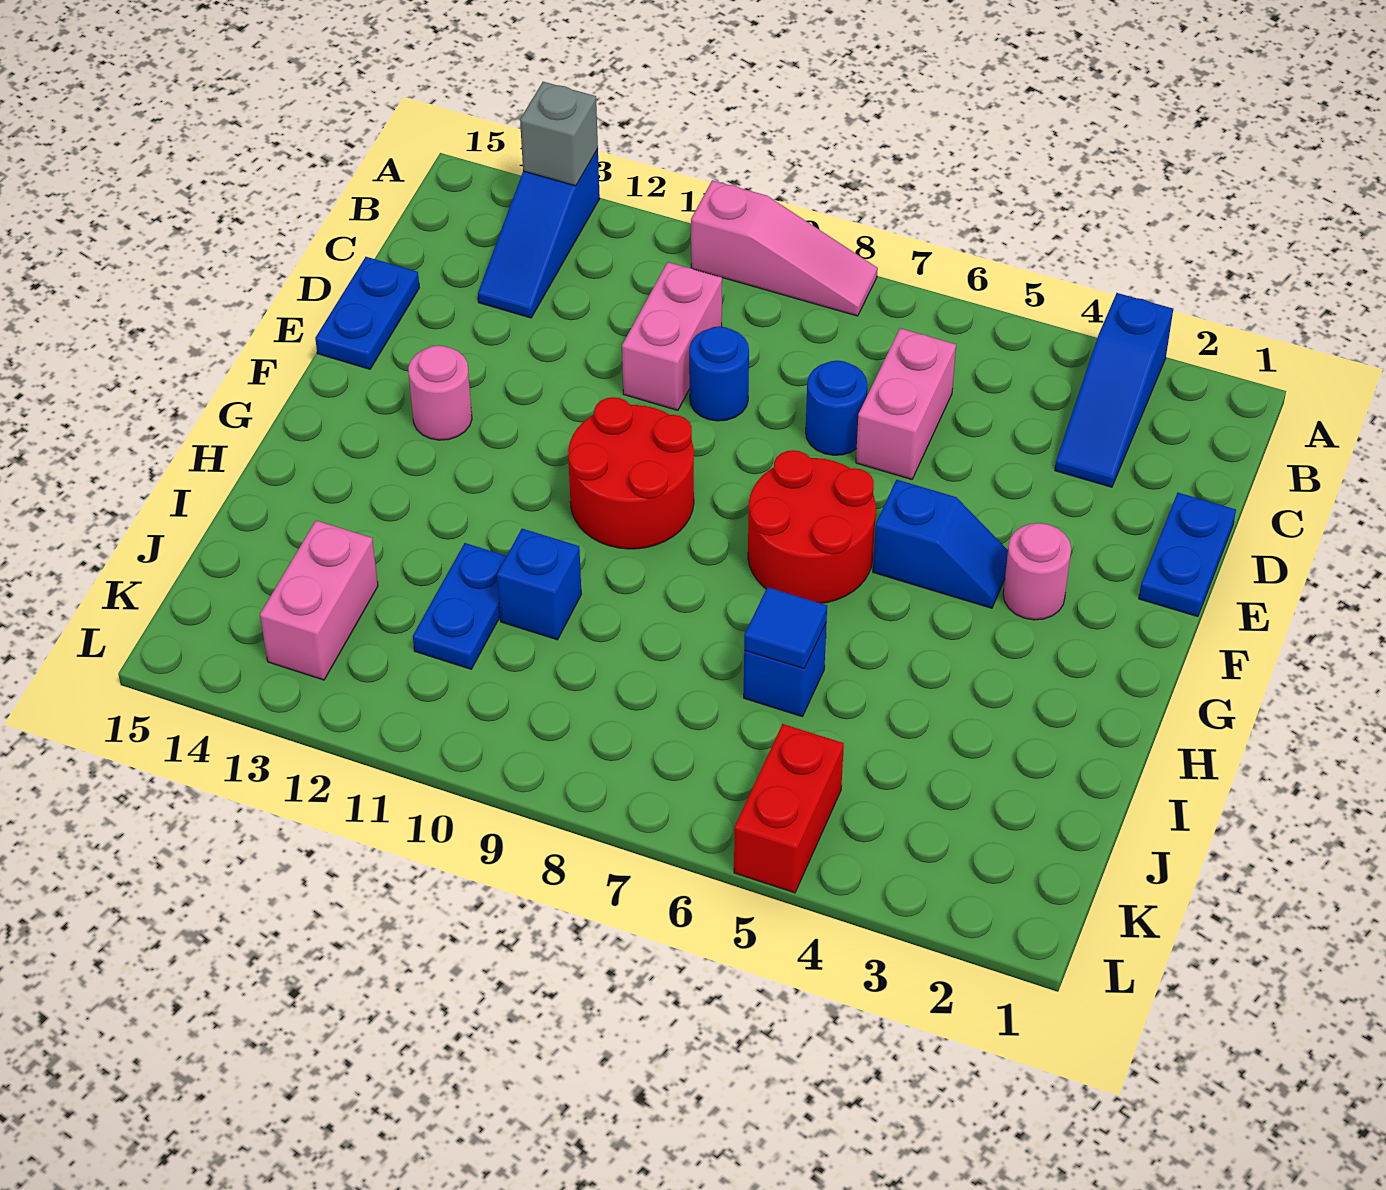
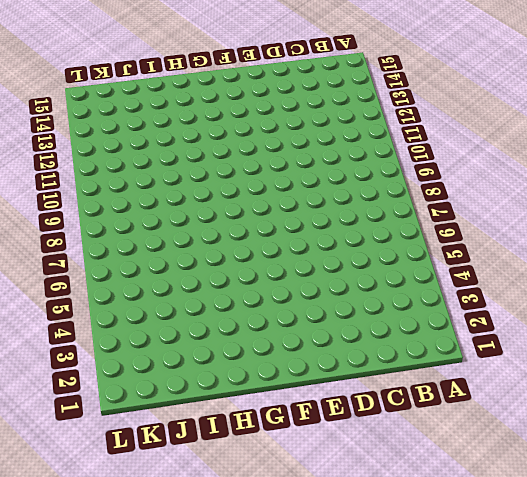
none -> blue slope A3:C3 level 1 top A
none -> pink slope A8:A10 level 1 top 10
none -> blue slope A13:C13 level 1 top A

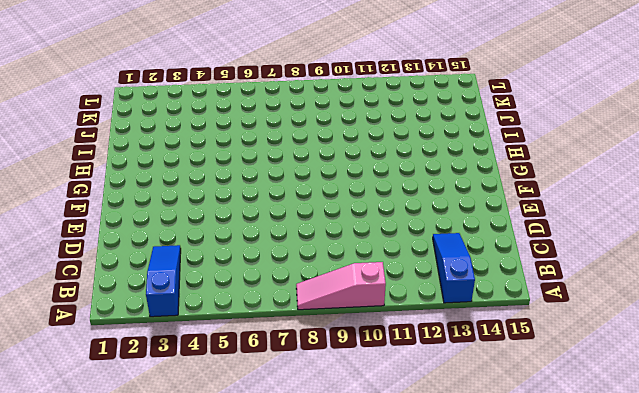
none -> pink brick C6:D6 level 1
none -> pink brick C10:D10 level 1
none -> blue plate D1:E1 level 1

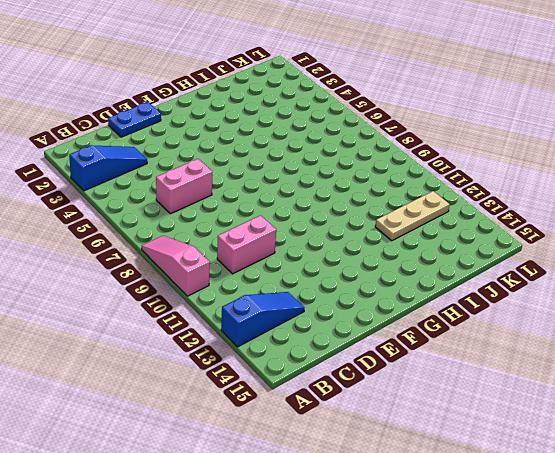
tan plate I12:K12 level 1 -> none
none -> blue round brick D7 level 1
none -> blue round brick D9 level 1
none -> blue plate D15:E15 level 1

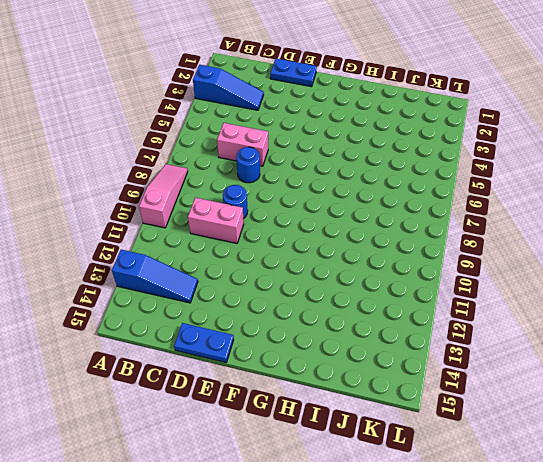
none -> pink round brick F3 level 1
none -> blue slope F4:F5 level 1 top 5
none -> red round brick F6:G7 level 1

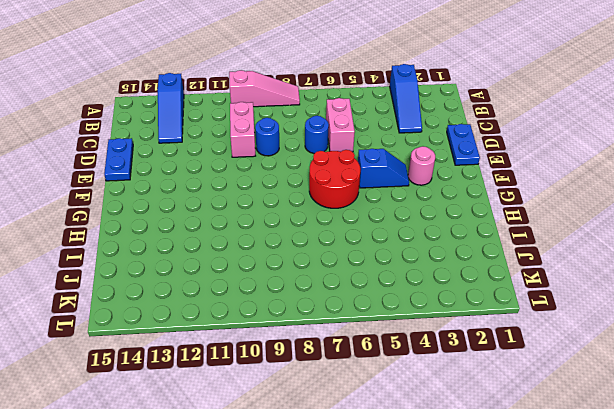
none -> red round brick F9:G10 level 1
none -> pink round brick F13 level 1
none -> blue brick I6 level 1

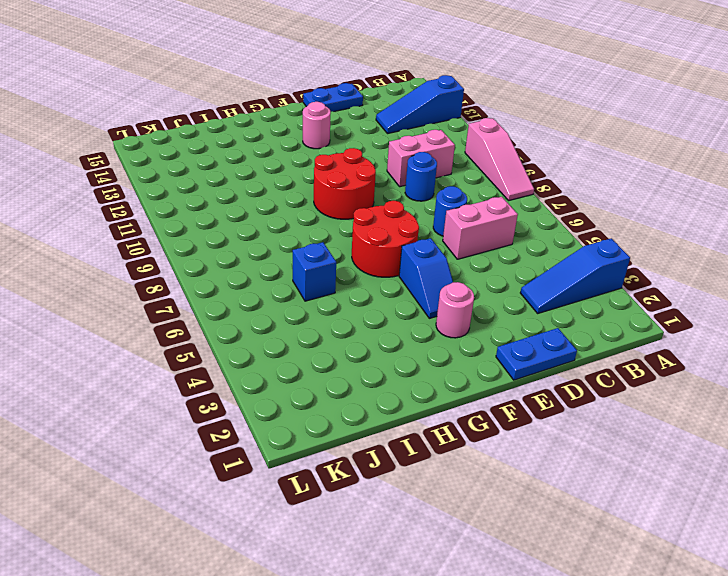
none -> blue brick I10 level 1
none -> blue plate I11:J11 level 1
none -> pink brick J13:K13 level 1

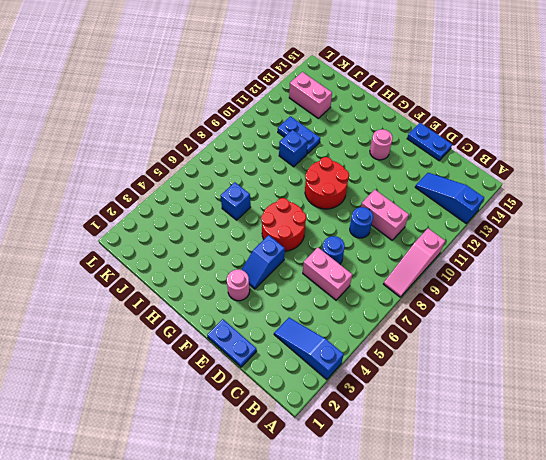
none -> red brick K5:L5 level 1
none -> grey brick A13 level 2
none -> blue tile I6 level 2

